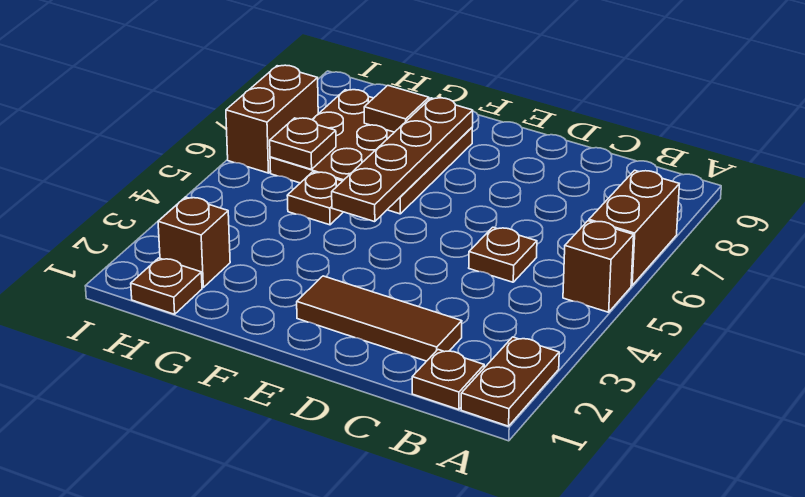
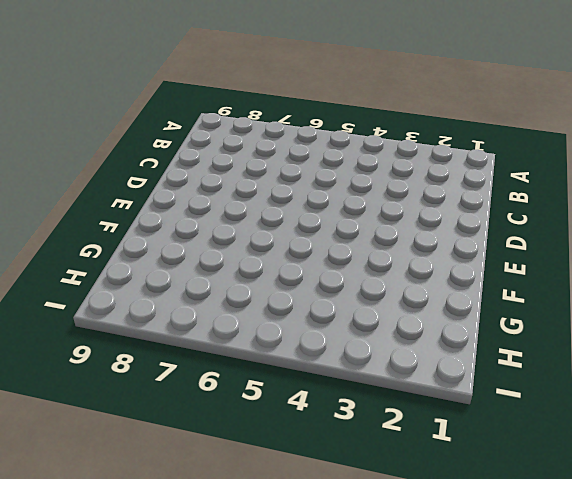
none -> brown plate A1:A2 level 1
none -> brown brick A5 level 1
none -> brown brick A6:A7 level 1

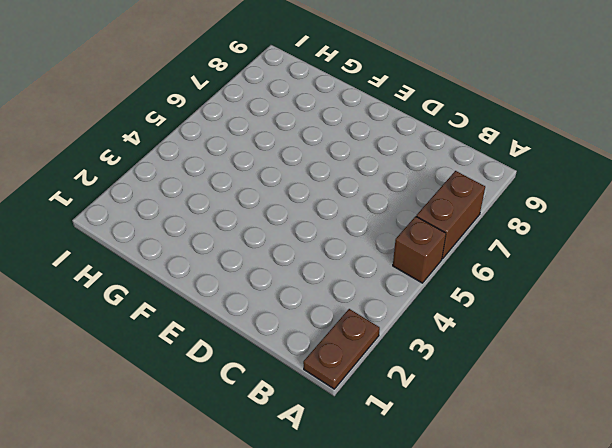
none -> brown plate B1 level 1
none -> brown tile C2:E2 level 1
none -> brown plate C5 level 1

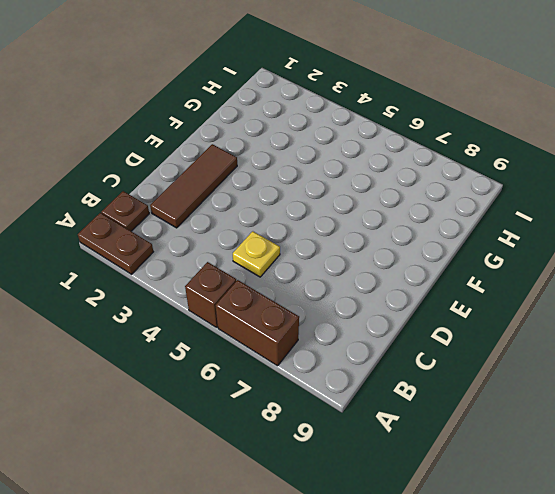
yellow plate C5 level 1 -> brown plate C5 level 1
none -> brown plate F6:H8 level 1
none -> brown plate G5 level 1
none -> brown plate H1 level 1

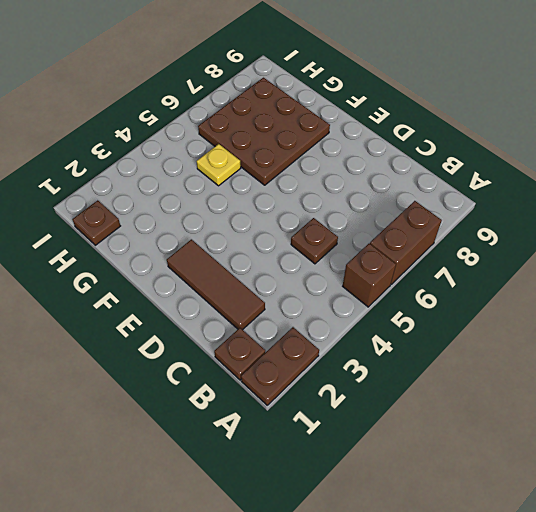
yellow plate G5 level 1 -> brown plate G5 level 1
none -> brown brick H2 level 1
none -> brown brick I6:I7 level 1
none -> brown plate F5:F8 level 2

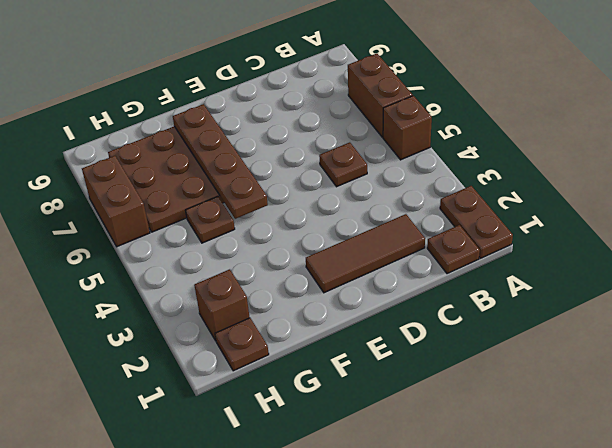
none -> brown tile G8 level 2
none -> brown plate H6 level 2

